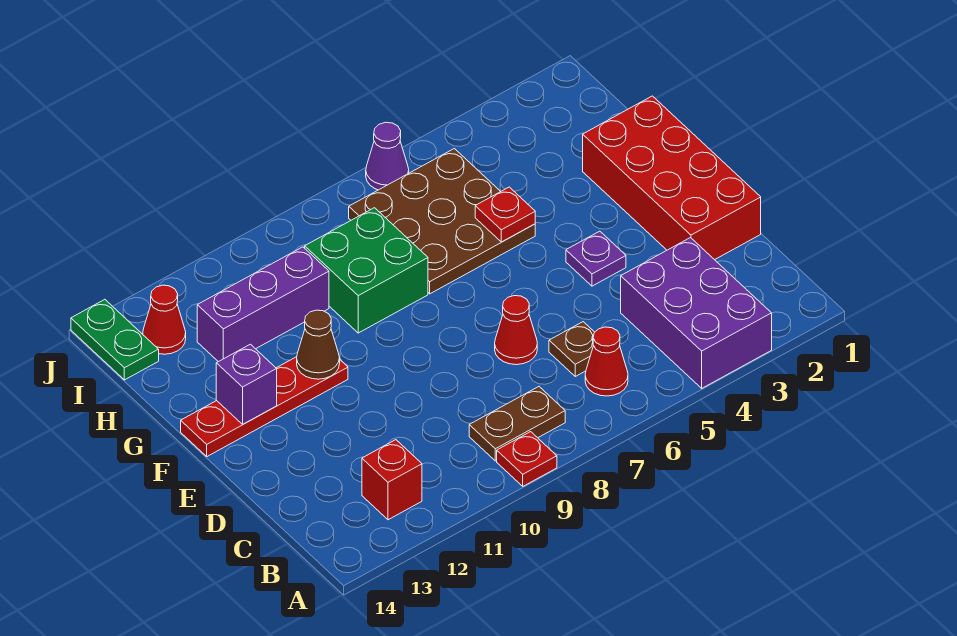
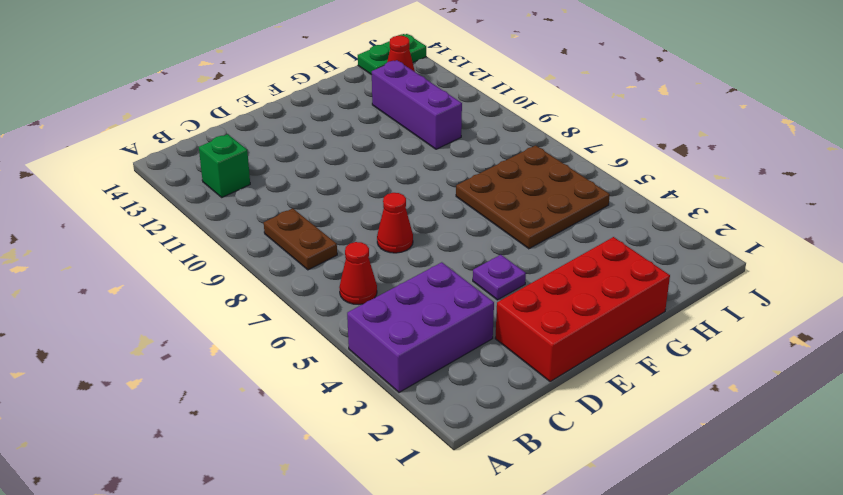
green brick B12 level 1 -> red brick B12 level 1
none -> red plate A9 level 1
none -> brown plate C6 level 1
none -> red plate F11:F14 level 1

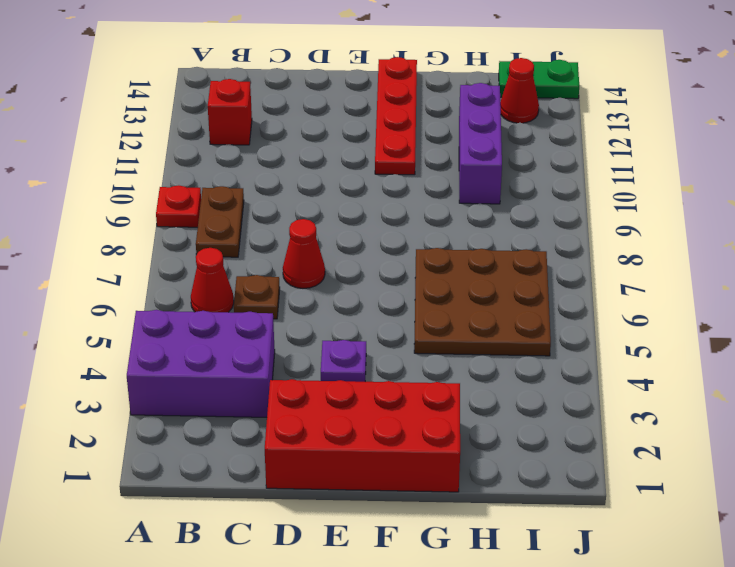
none -> green brick G8:H9 level 1
none -> purple cone J6 level 1
none -> brown cone F11 level 2

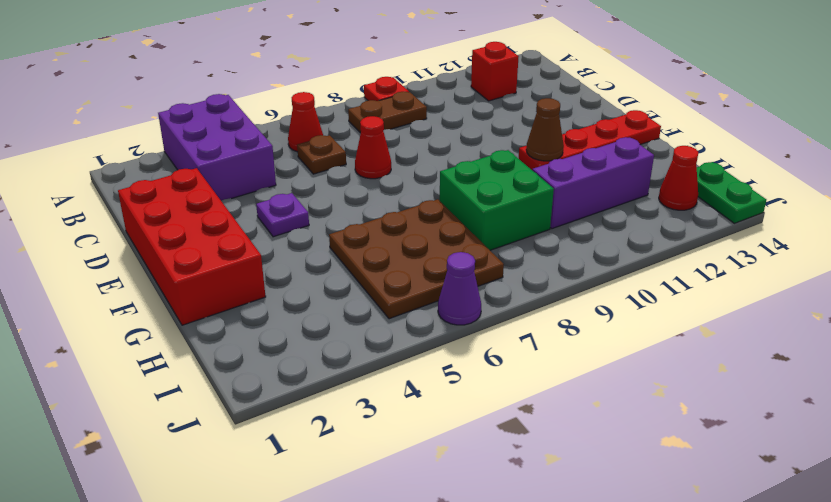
none -> purple brick F13 level 2
none -> red plate G5 level 2

